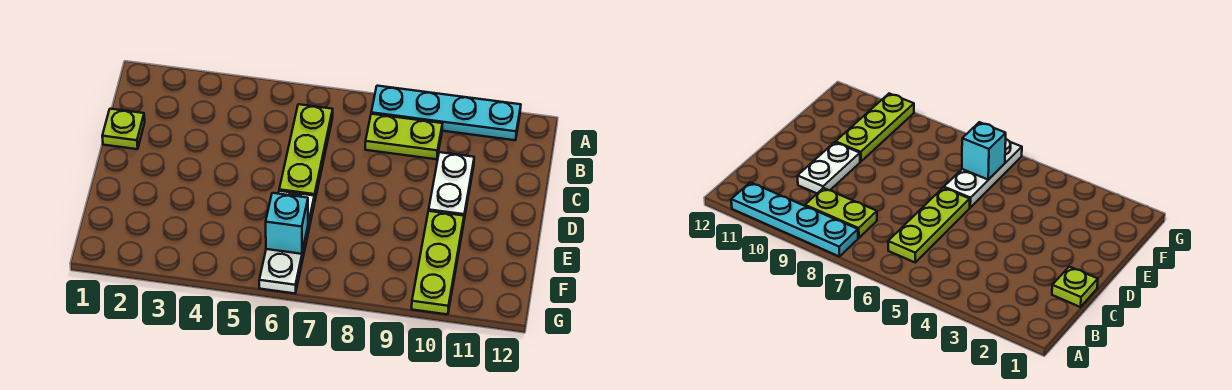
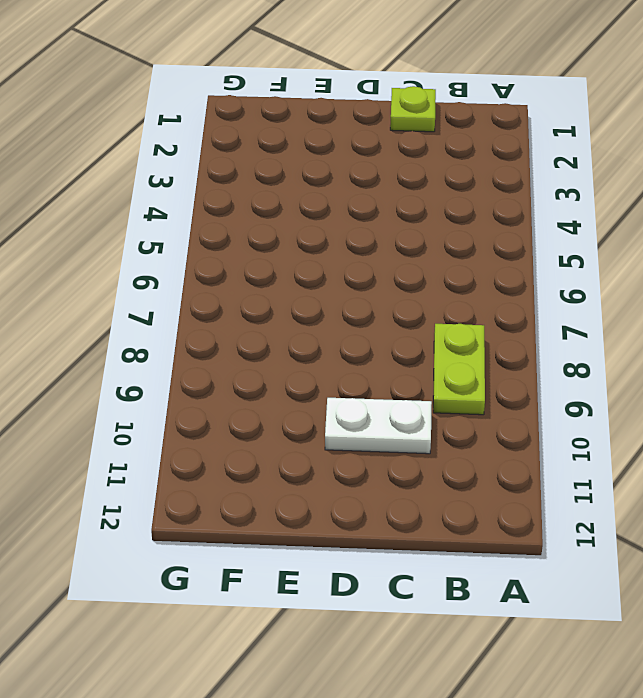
none -> cyan plate A8:A11 level 1
none -> lime plate B6:D6 level 1

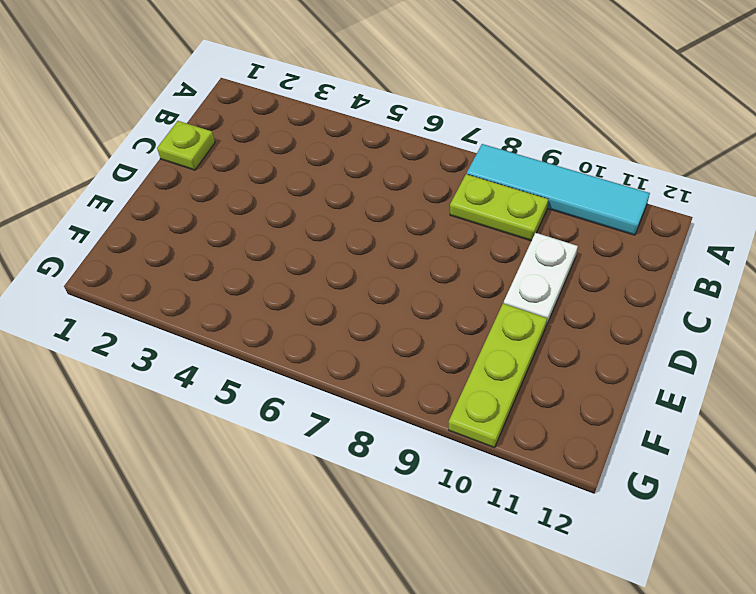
cyan tile A8:A11 level 1 -> cyan plate A8:A11 level 1
none -> lime plate B6:D6 level 1
none -> white plate E6:G6 level 1

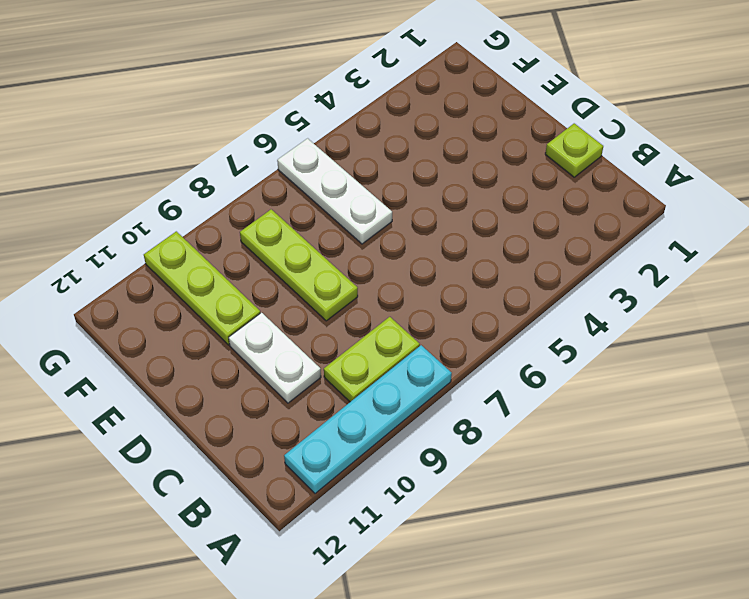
lime plate D8:F8 level 1 -> lime plate B6:D6 level 1
none -> cyan brick F6 level 2

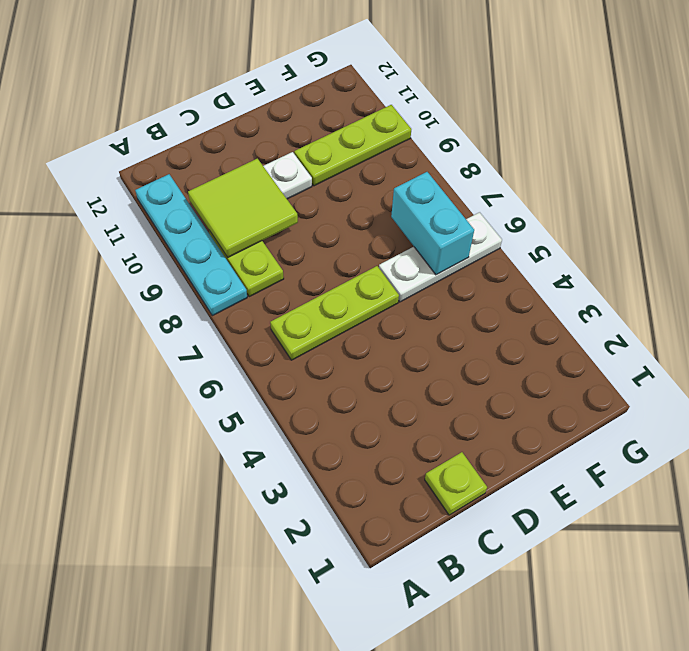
lime tile B9:C10 level 2 -> none
cyan brick F6:F7 level 2 -> cyan brick F6 level 2

